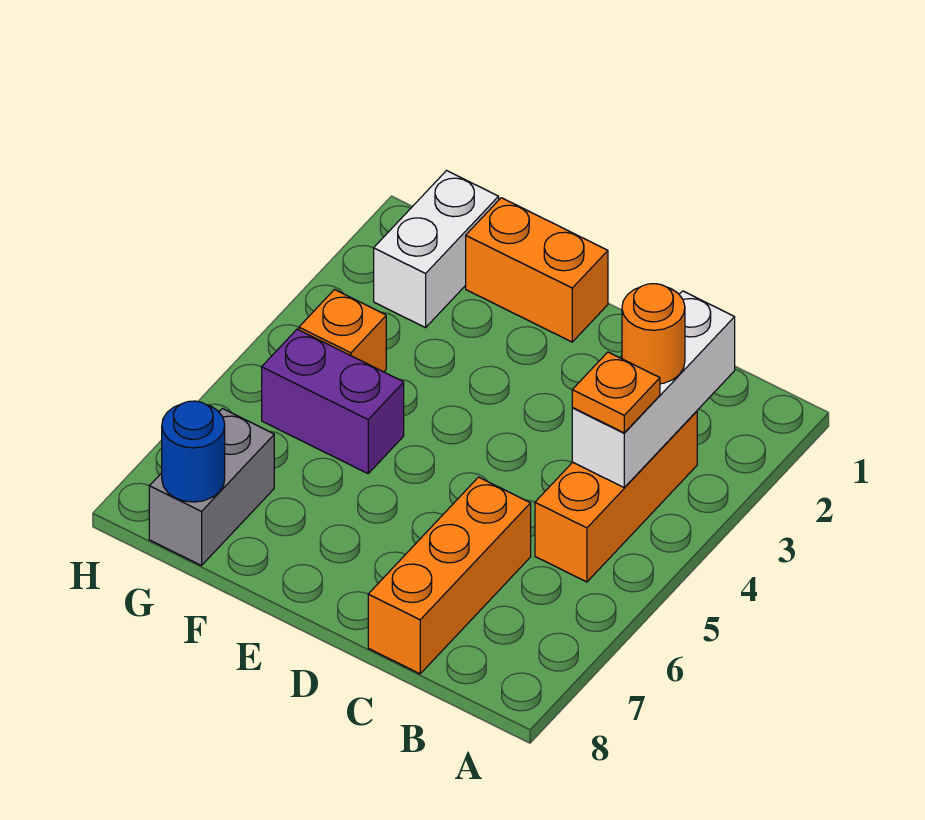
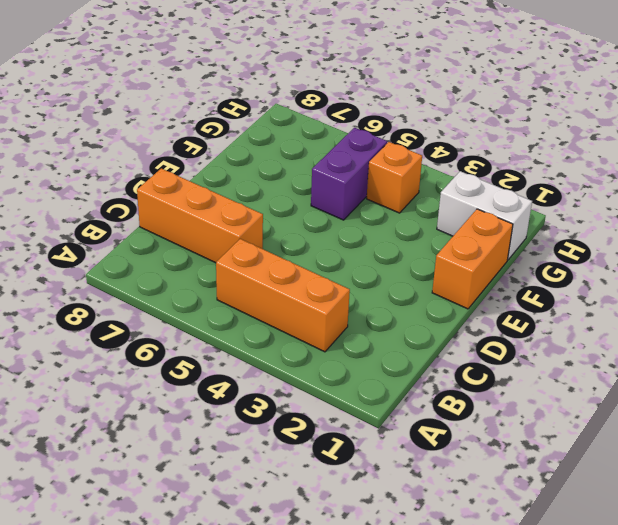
none -> grey brick G7:G8 level 1
none -> white brick B2:B4 level 2

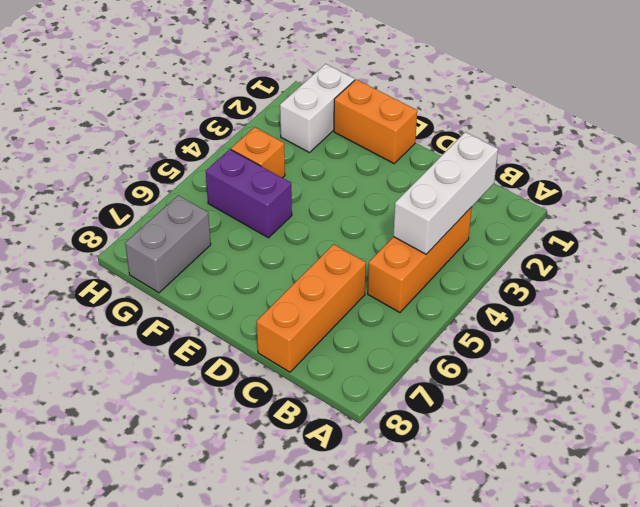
none -> blue round brick G8 level 2
none -> orange round brick B3 level 3

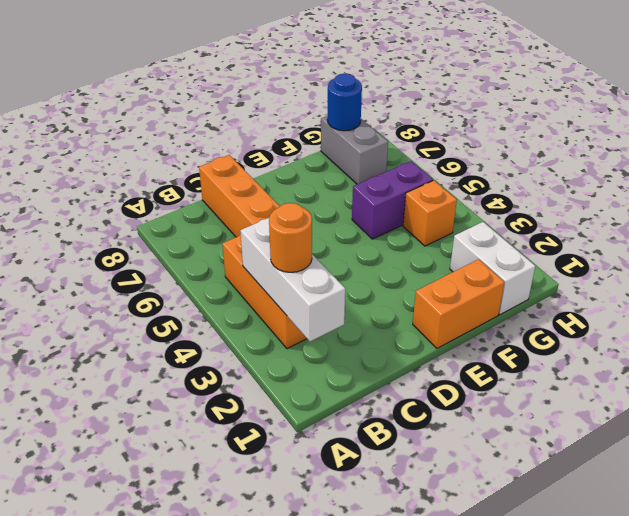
none -> orange plate B4 level 3

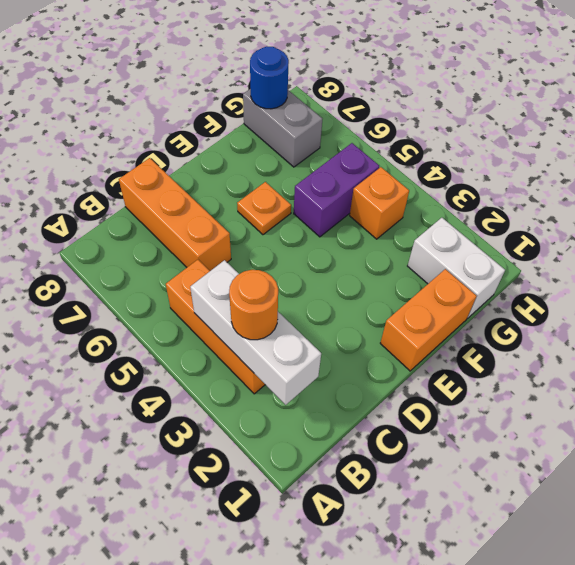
orange plate E6 level 1 -> orange plate B4 level 3

